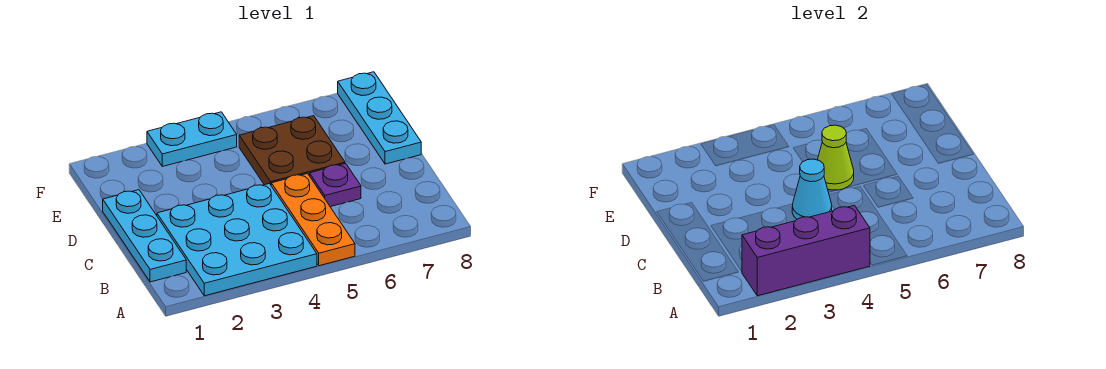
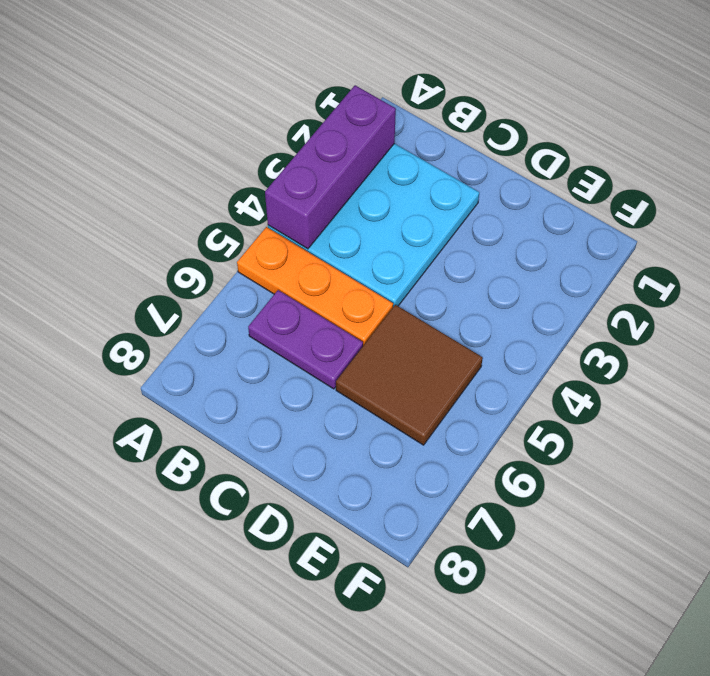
purple plate B6:C6 level 1 -> purple plate C6 level 1
brown tile D5:E6 level 1 -> brown plate D5:E6 level 1
none -> cyan plate B1:D1 level 1
none -> cyan plate D8:F8 level 1

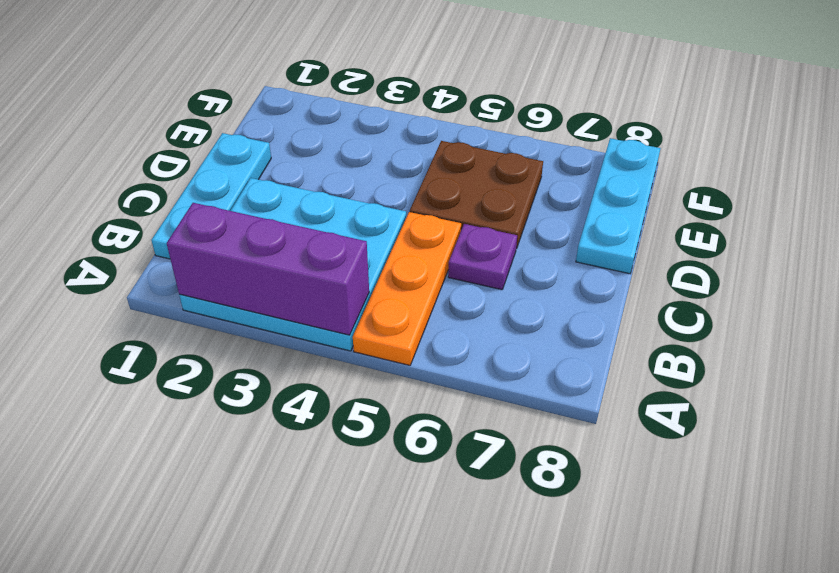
none -> cyan plate F3:F4 level 1
none -> cyan cone C4 level 2

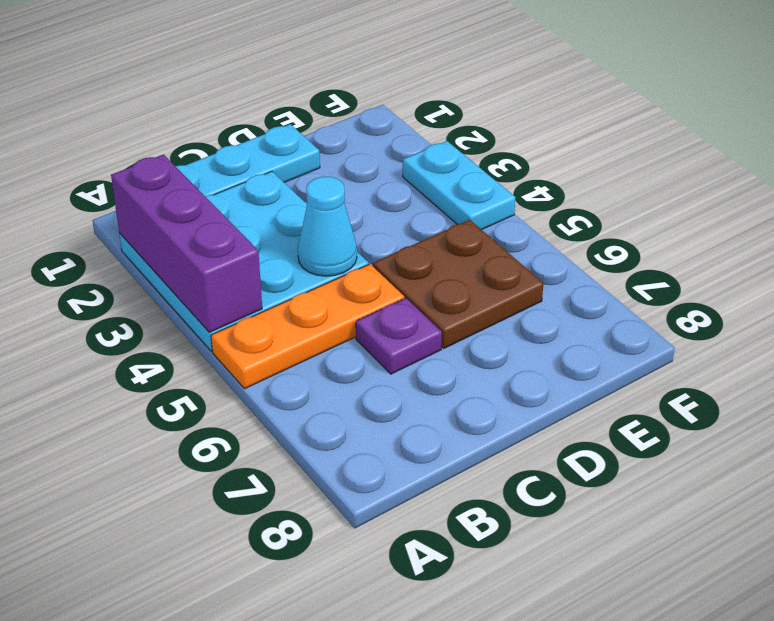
none -> cyan plate D8:F8 level 1
none -> lime cone D5 level 2

